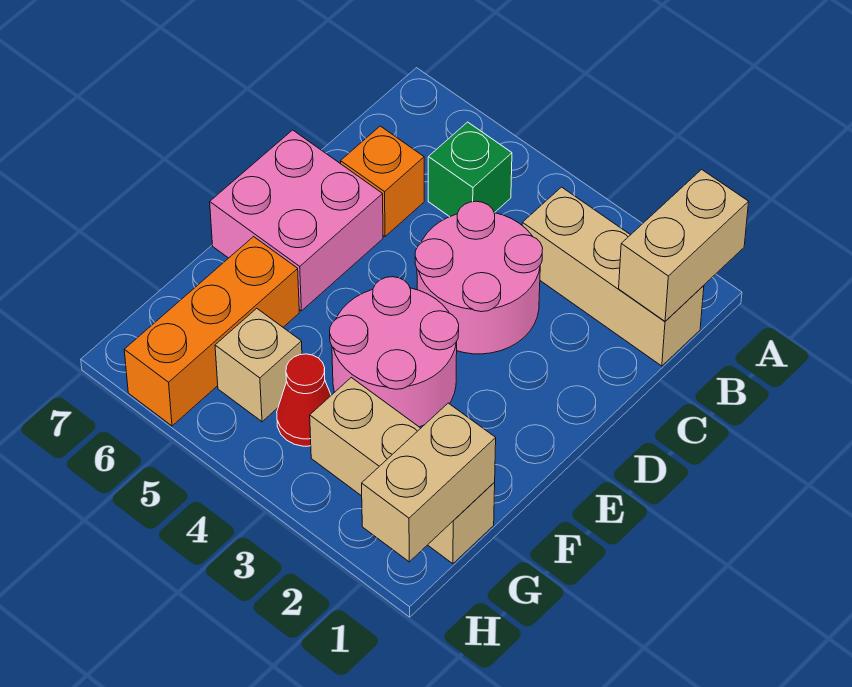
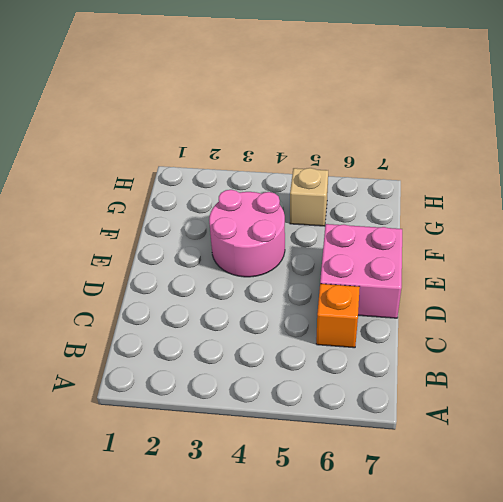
none -> tan brick B1:B3 level 1
none -> green brick B5 level 1
none -> pink round brick C3:D4 level 1

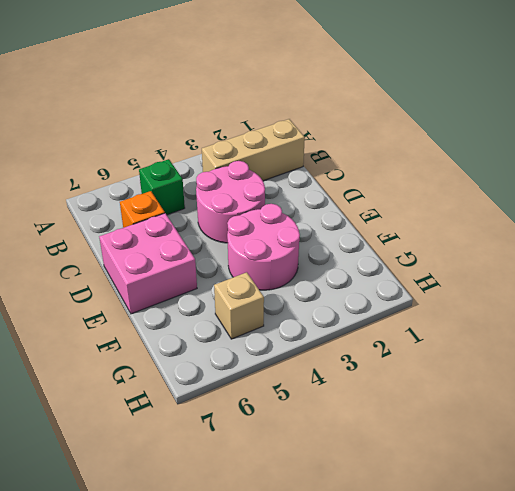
none -> orange brick F6:H6 level 1
none -> tan brick G1:G3 level 1
none -> red cone G4 level 1

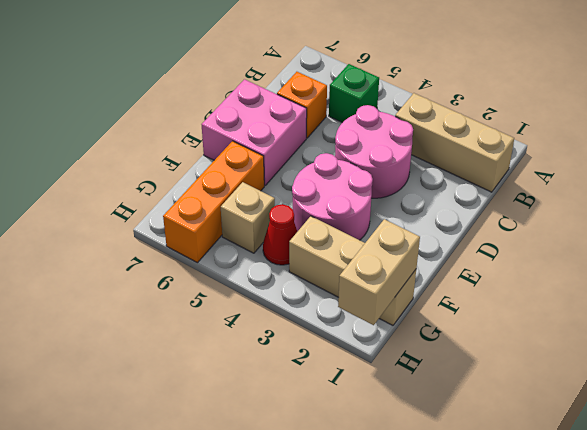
none -> tan brick A1:B1 level 2

